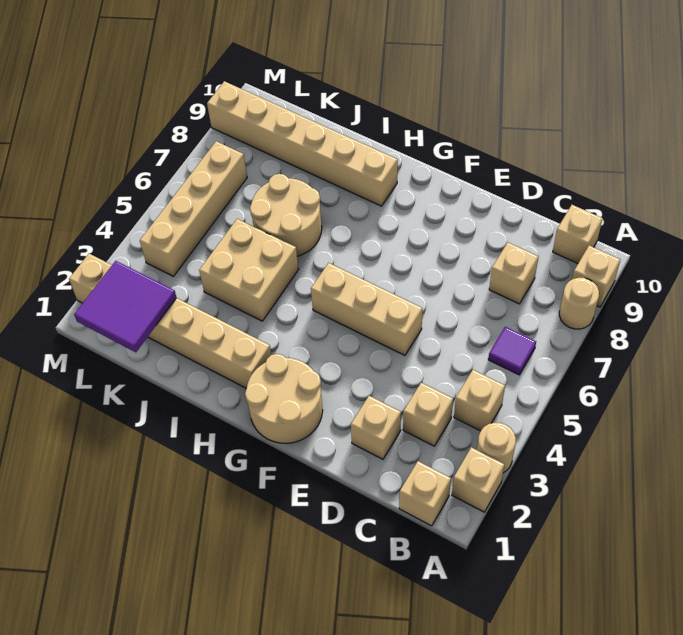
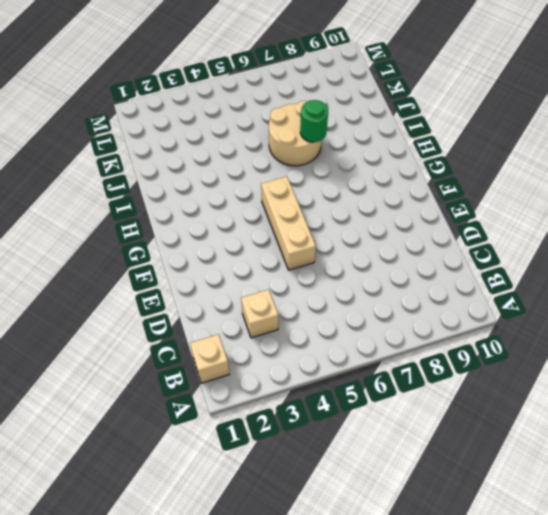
green round brick I7 level 2 -> none
none -> tan brick A2 level 1
none -> tan round brick A3 level 1
none -> tan round brick A8 level 1

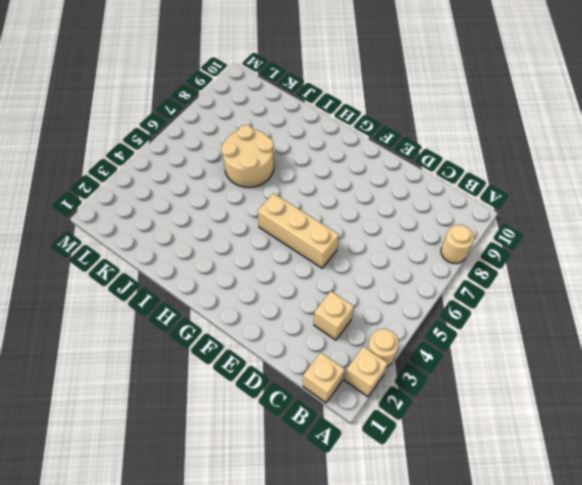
none -> tan brick A9 level 1
none -> tan brick B4 level 1
none -> purple tile B6 level 1

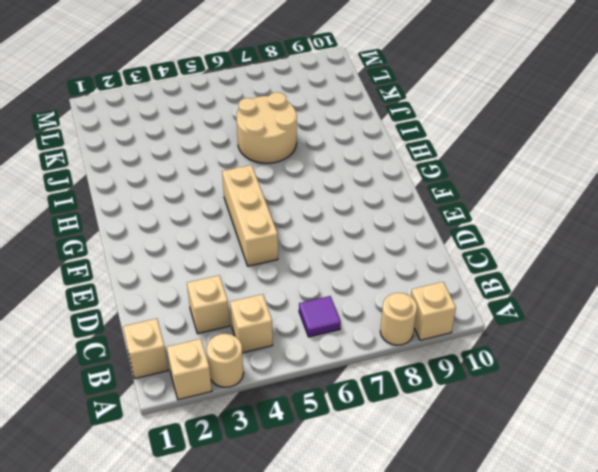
none -> tan brick B10 level 1
none -> tan brick C8 level 1
none -> tan brick D2 level 1

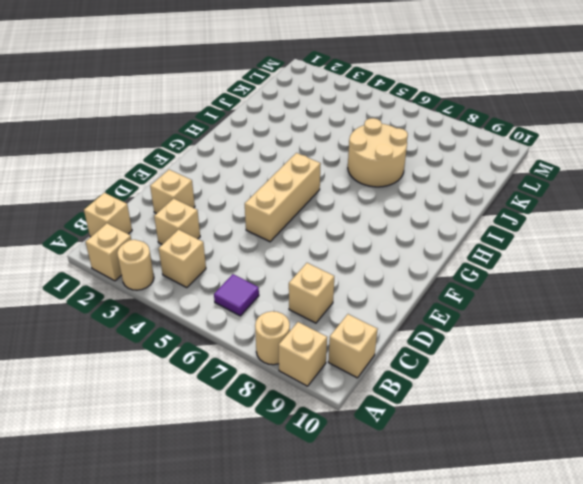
none -> tan round brick F1:G2 level 1
none -> tan brick H2:M2 level 1
none -> tan brick H9:M9 level 1

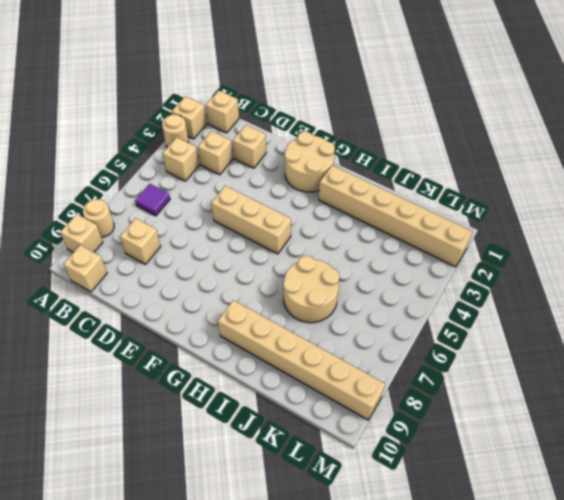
none -> tan brick I4:J5 level 1
none -> tan brick L4:L7 level 1
none -> purple tile K1:L2 level 2

